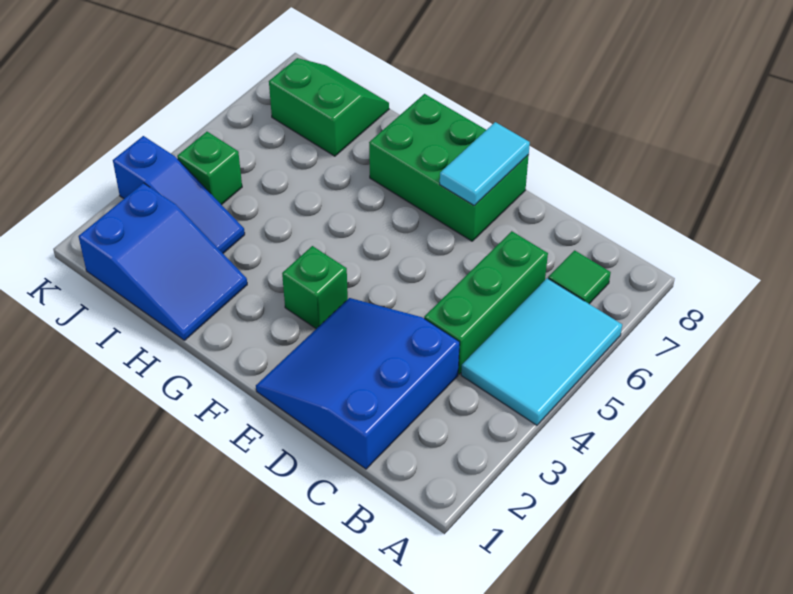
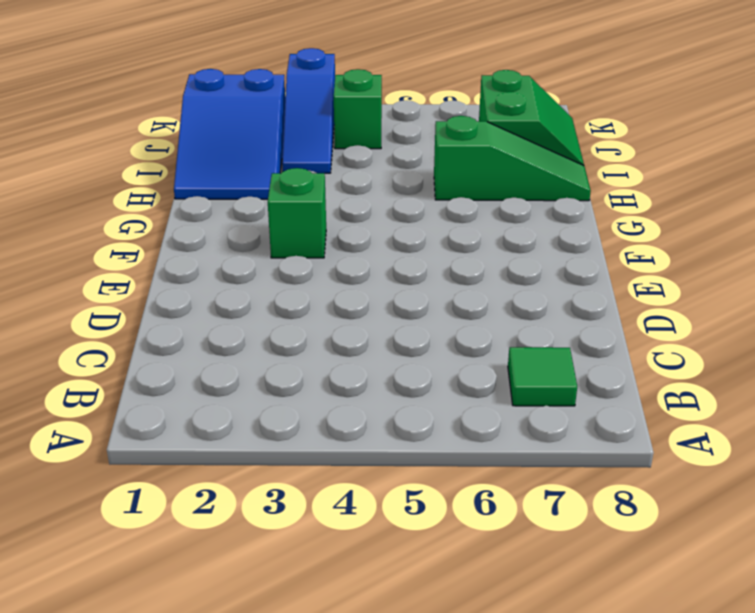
green slope H6:H8 level 1 top 6 -> none
none -> cyan tile A4:B6 level 1
none -> blue slope C1:E3 level 1 top C

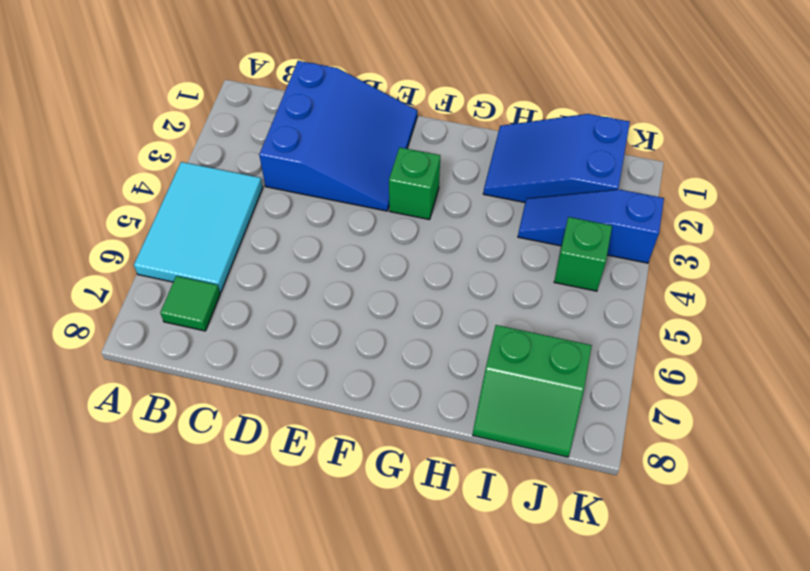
none -> green brick C4:C6 level 1
none -> green brick E7:G8 level 1

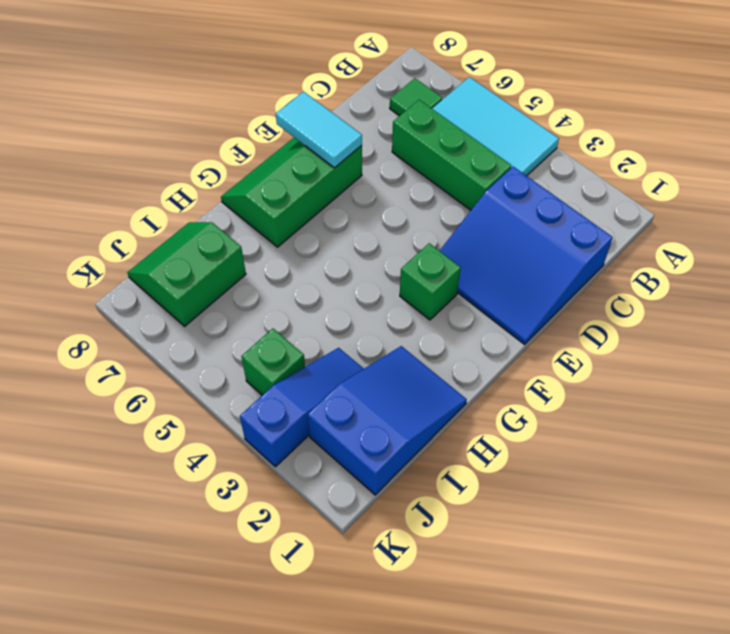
green slope E7:G8 level 1 top 7 -> green brick E7:G8 level 1

